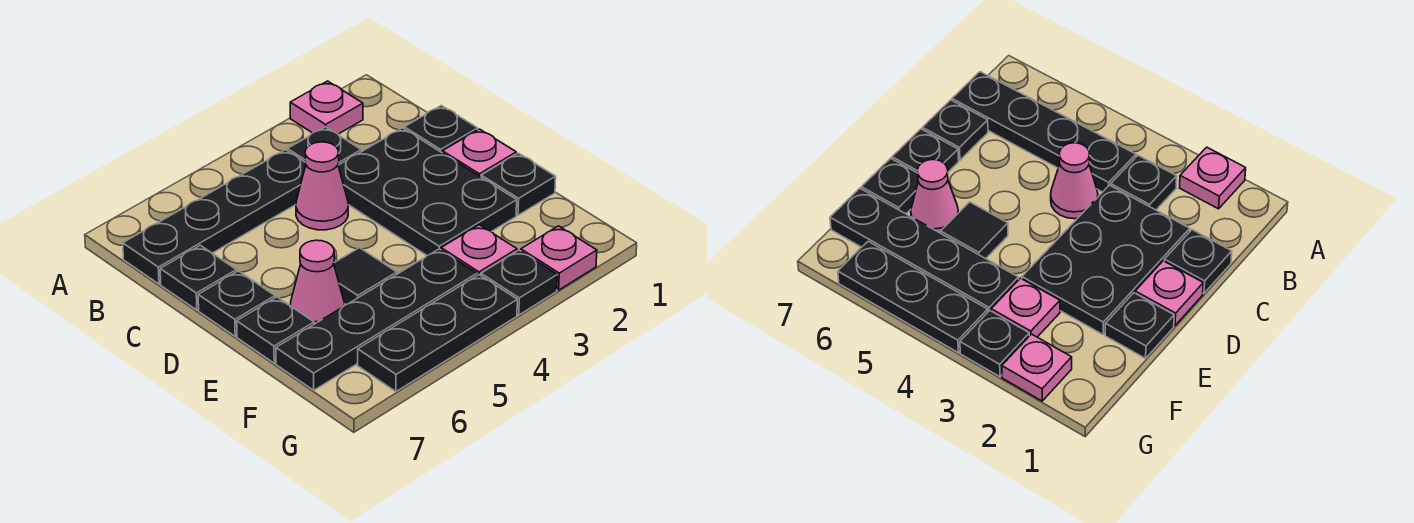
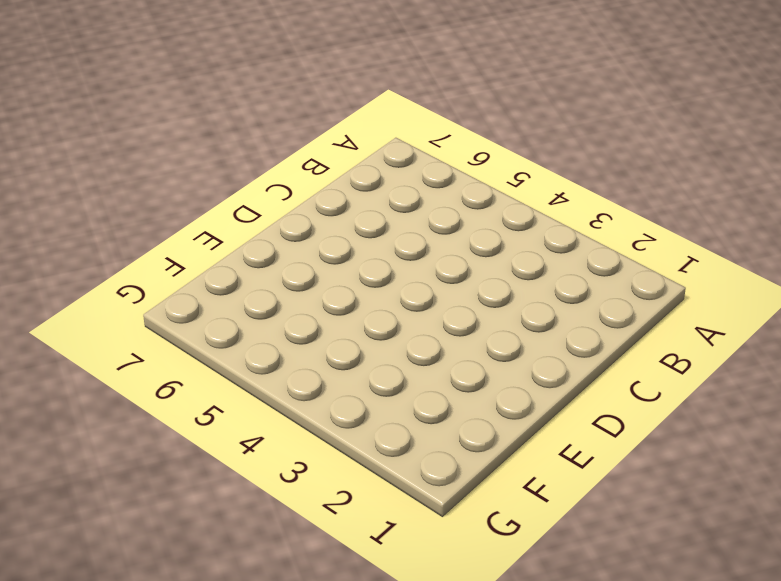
none -> pink plate A2 level 1
none -> black plate B3 level 1
none -> black plate B4:B7 level 1

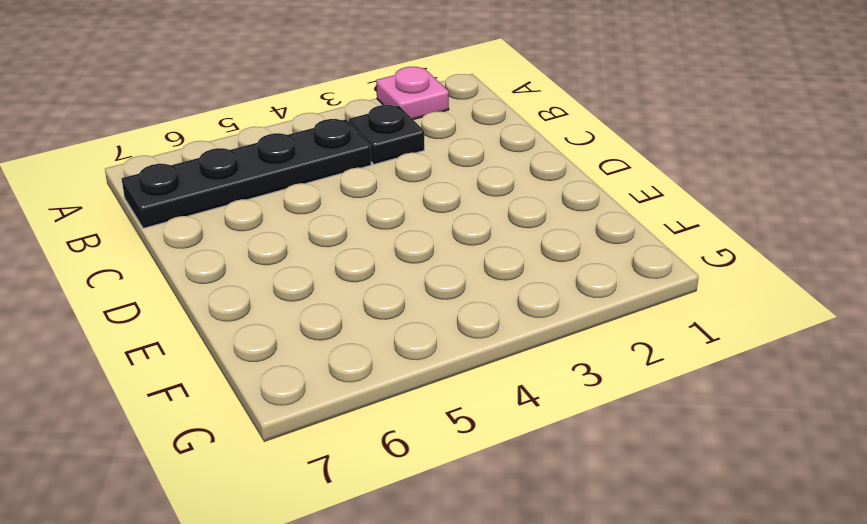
none -> black plate C1 level 1
none -> black plate C2:E3 level 1
none -> pink cone C4 level 1

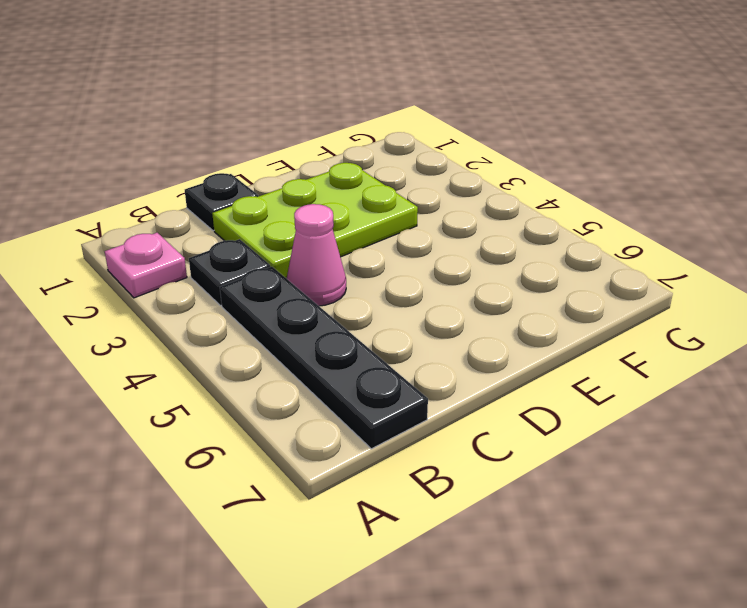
lime plate C2:E3 level 1 -> black plate C2:E3 level 1
none -> black plate C7 level 1
none -> pink plate D1 level 1
none -> black plate D7 level 1

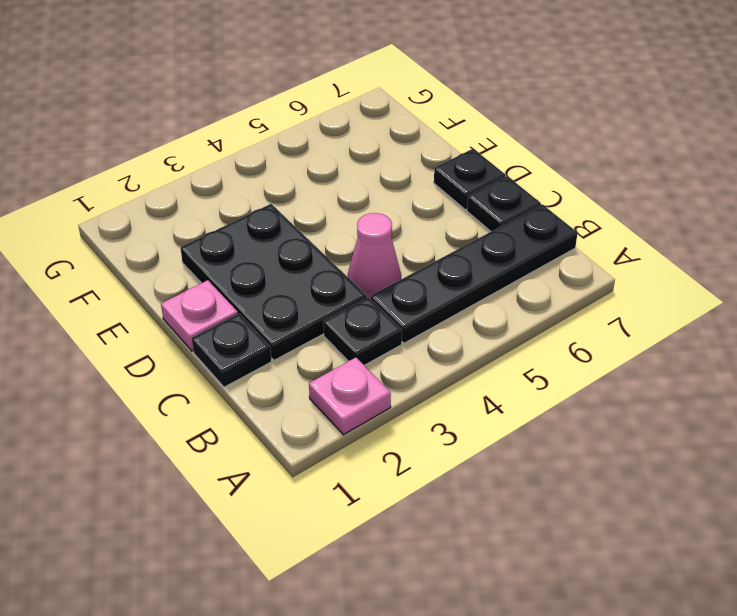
none -> black plate E1 level 1
none -> black tile E5 level 1
none -> pink cone E6 level 1

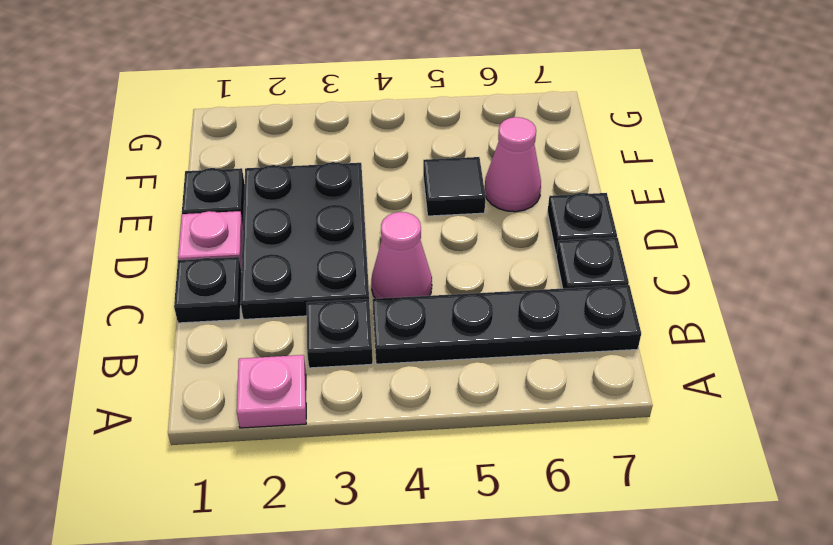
none -> black plate E7 level 1
none -> pink plate F3 level 1
none -> black plate F4:F7 level 1

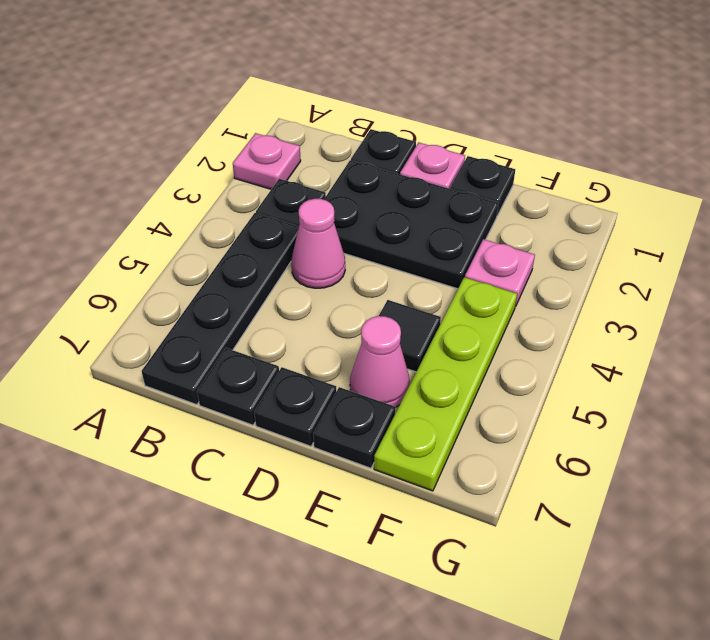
lime plate F4:F7 level 1 -> black plate F4:F7 level 1
none -> pink plate G2 level 1
none -> black plate G3 level 1
none -> black plate G4:G6 level 1

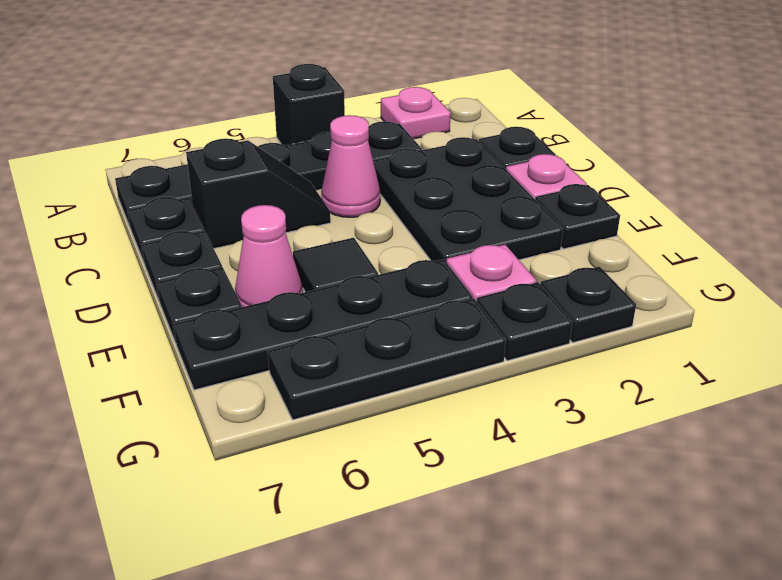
black brick A4 level 1 -> none
black slope C5:C6 level 1 top 6 -> none
black plate G2 level 1 -> pink plate G2 level 1

